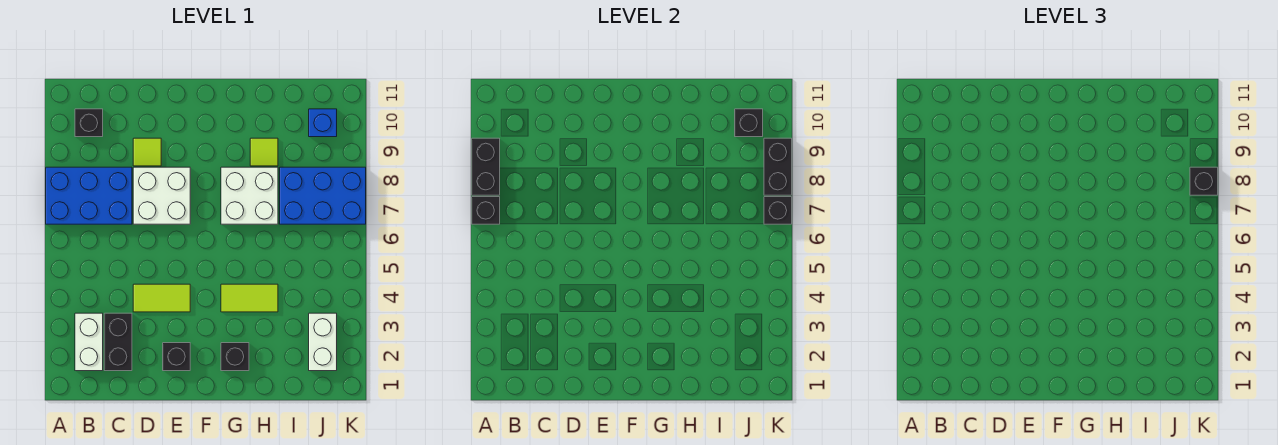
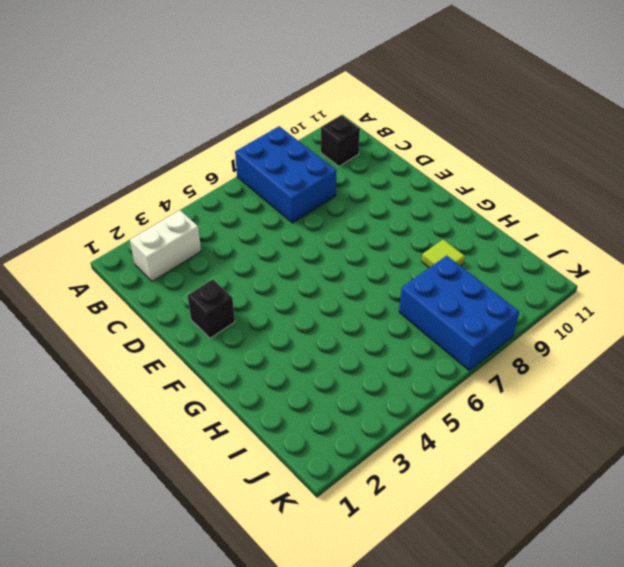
none -> black brick C2:C3 level 1
none -> lime tile D4:E4 level 1
none -> white brick D7:E8 level 1

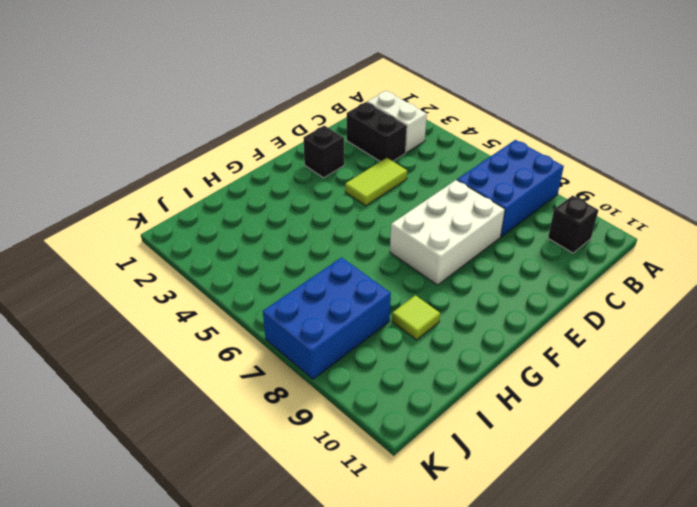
white brick D7:F8 level 1 -> white brick D7:E8 level 1
none -> lime tile D9 level 1
none -> black brick G2 level 1
none -> lime tile G4:H4 level 1

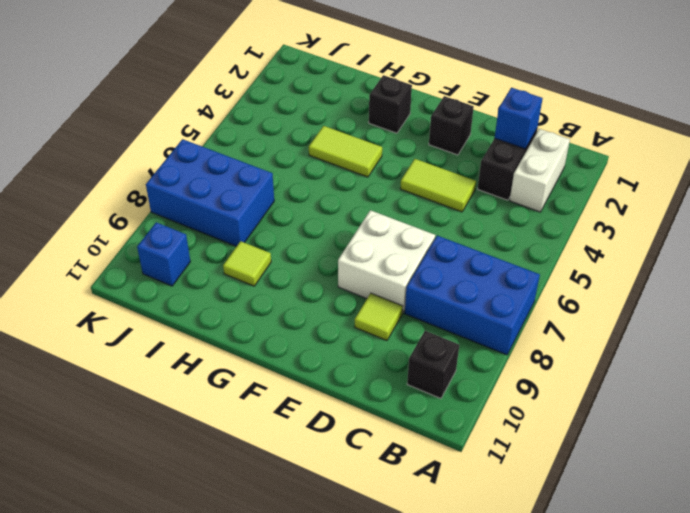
blue brick C2 level 2 -> none
none -> white brick G7:H8 level 1
none -> white brick J2:J3 level 1
none -> black brick A7 level 2

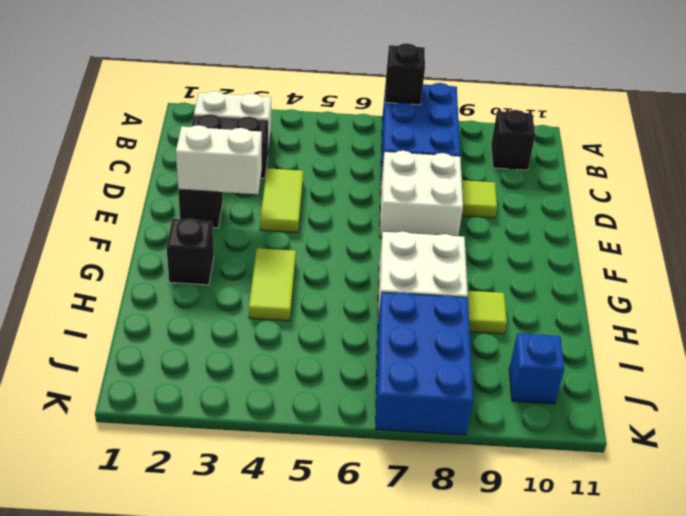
white brick E2:E3 level 2 -> white brick J2:J3 level 1
none -> black brick A8:A9 level 2
none -> black brick J10 level 2
none -> black brick K7 level 2

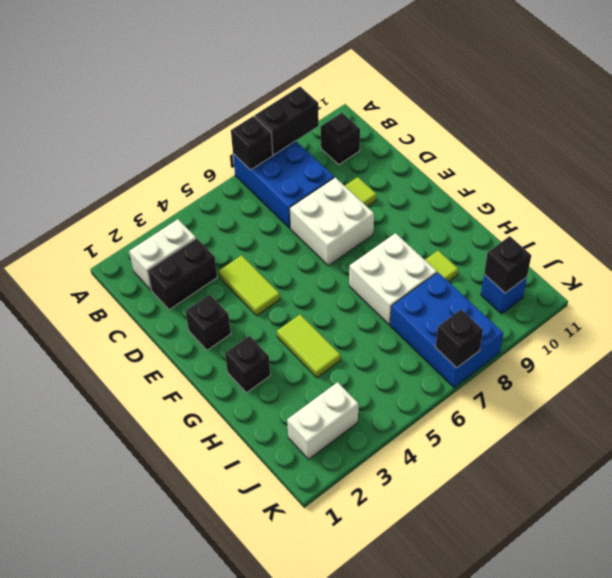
none -> black brick K8:K9 level 2
none -> black brick K8 level 3

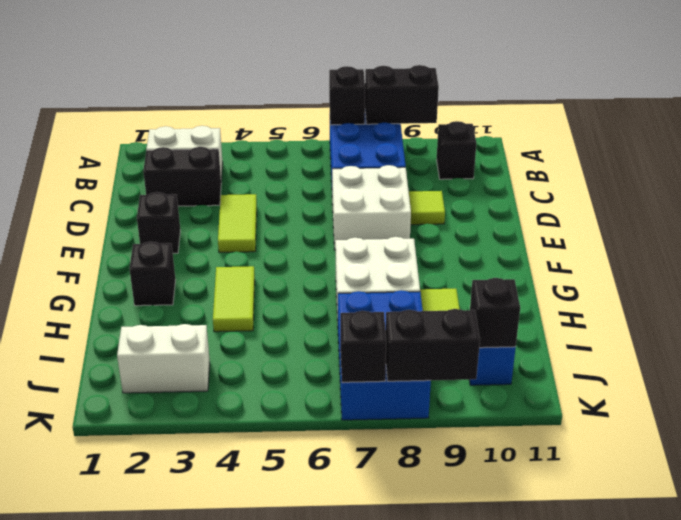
none -> black brick K8 level 3

